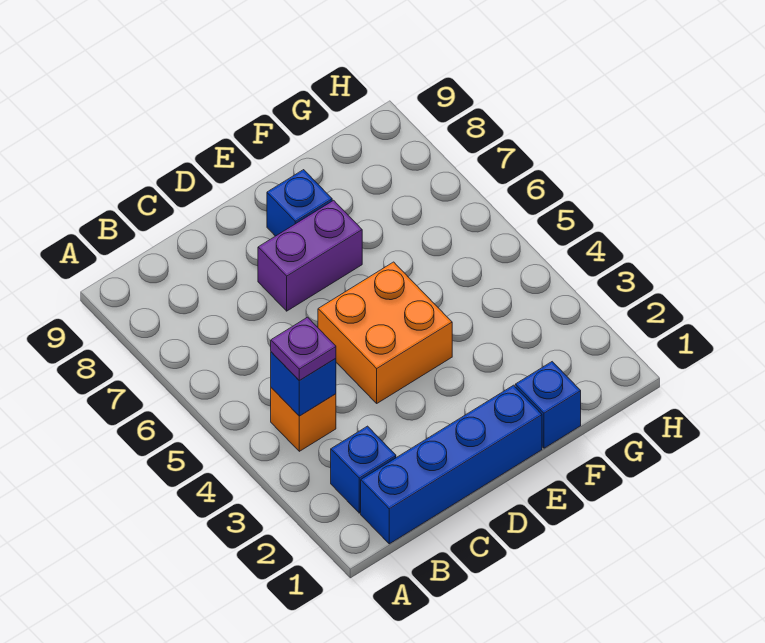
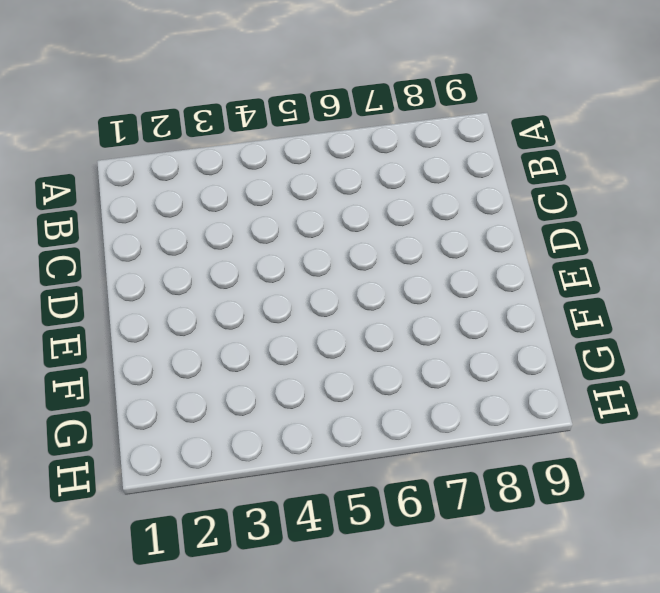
none -> blue brick B1:E1 level 1
none -> blue brick B2 level 1

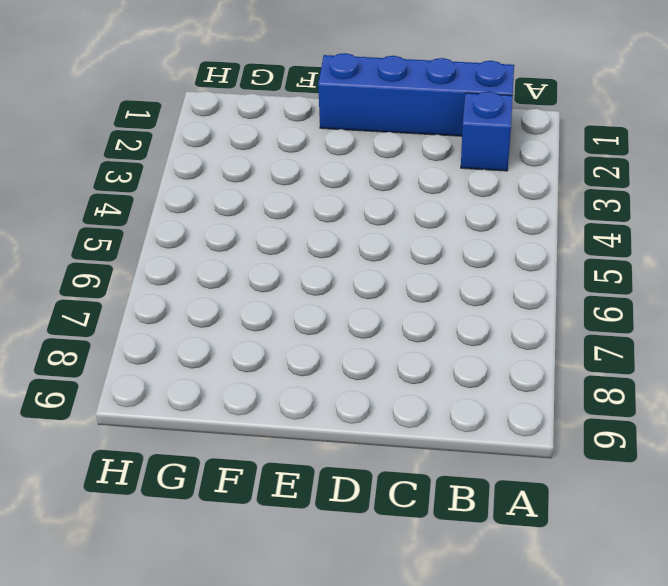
none -> orange brick B4 level 1
none -> orange brick D4:E5 level 1

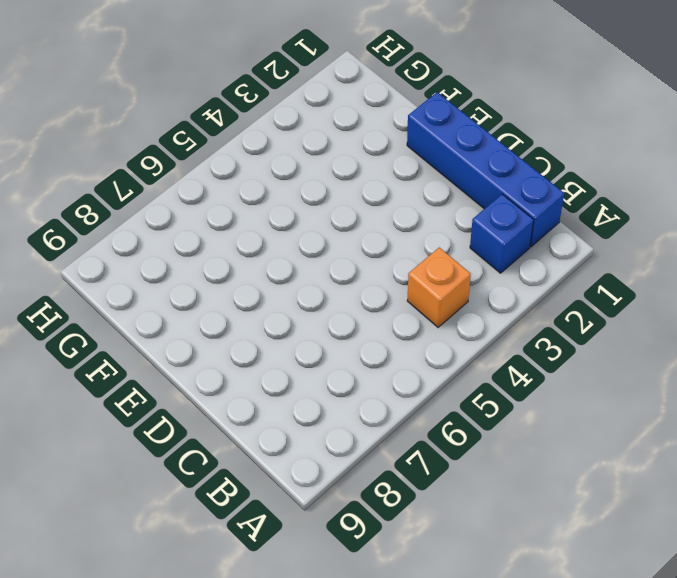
none -> orange brick D4:E5 level 1
none -> purple brick D7:E7 level 1

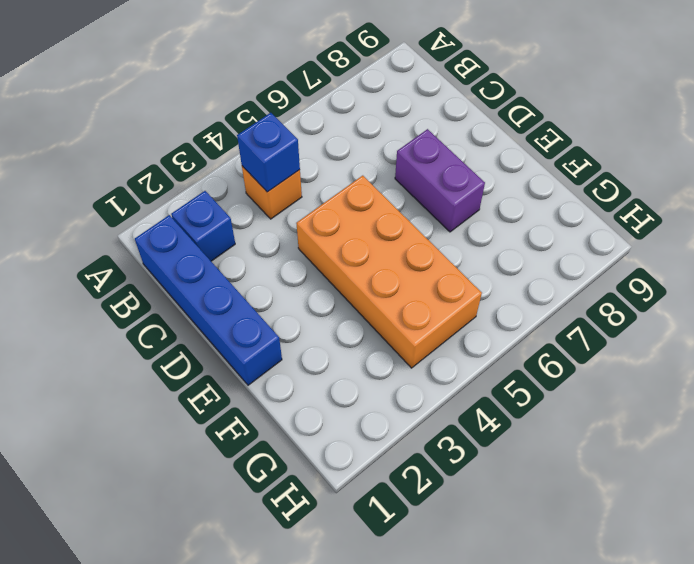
orange brick D4:G5 level 1 -> orange brick D4:E5 level 1
none -> blue brick E8 level 1
none -> blue brick F1 level 1

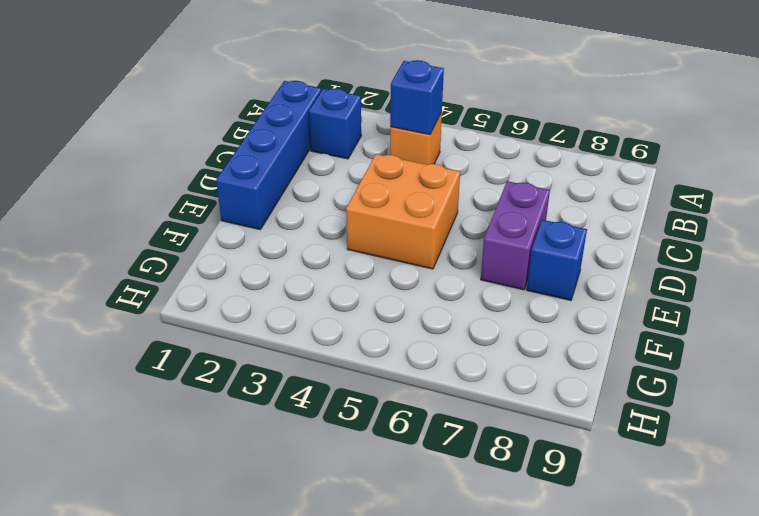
none -> blue brick F1 level 1
none -> purple plate B4 level 3

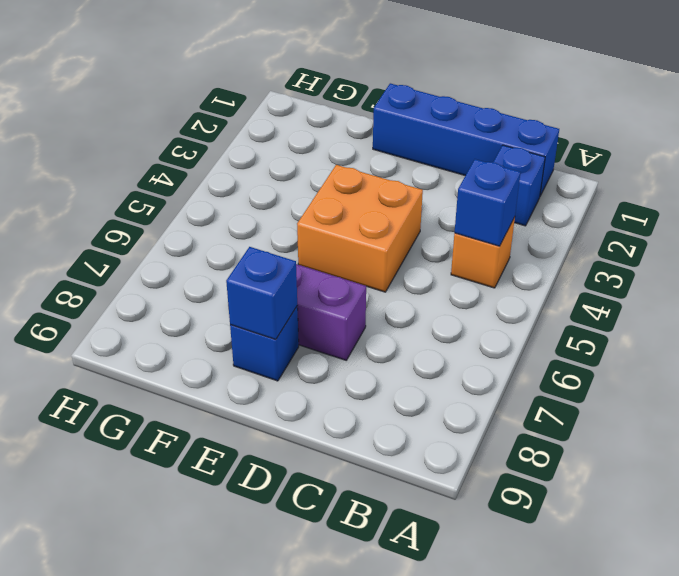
blue brick E8 level 2 -> blue brick F1 level 1
none -> purple plate B4 level 3

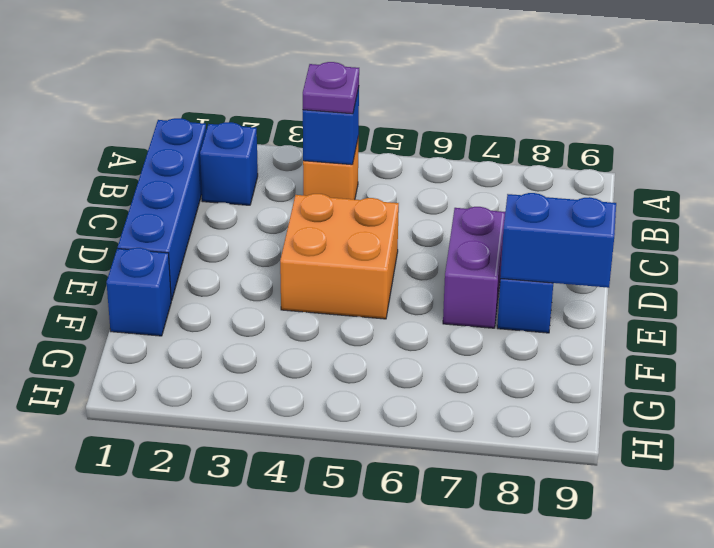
blue brick E8:E9 level 2 -> none

